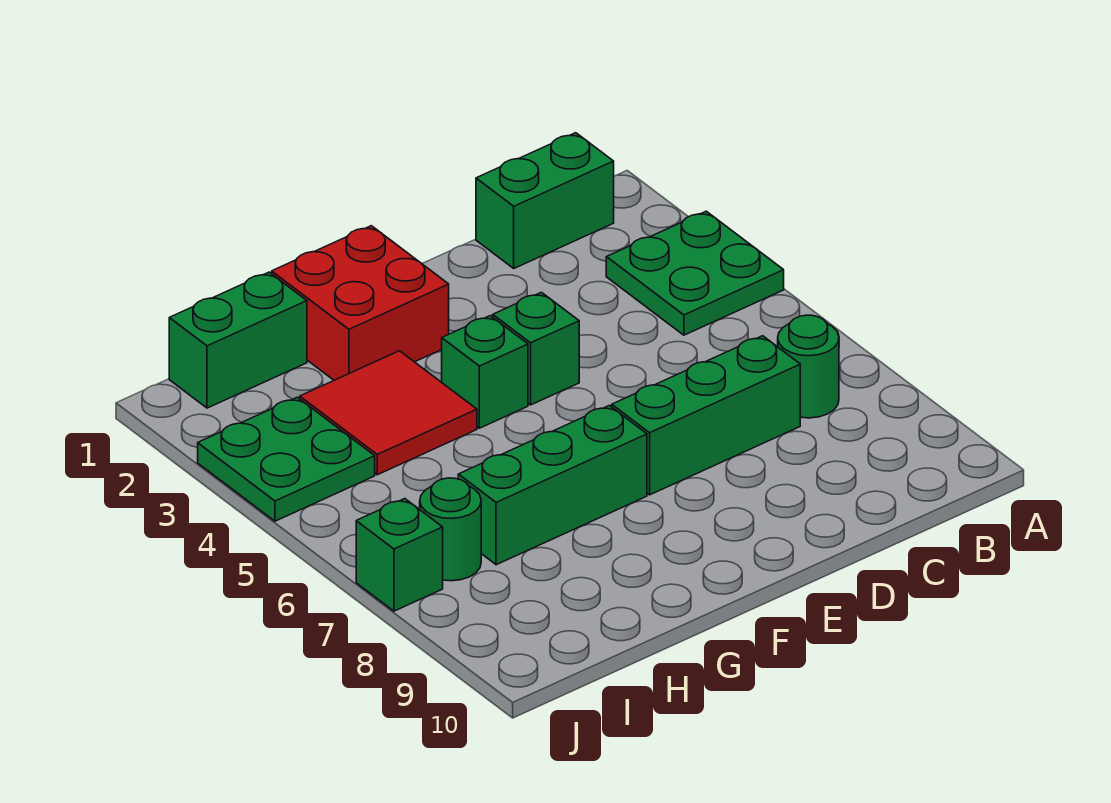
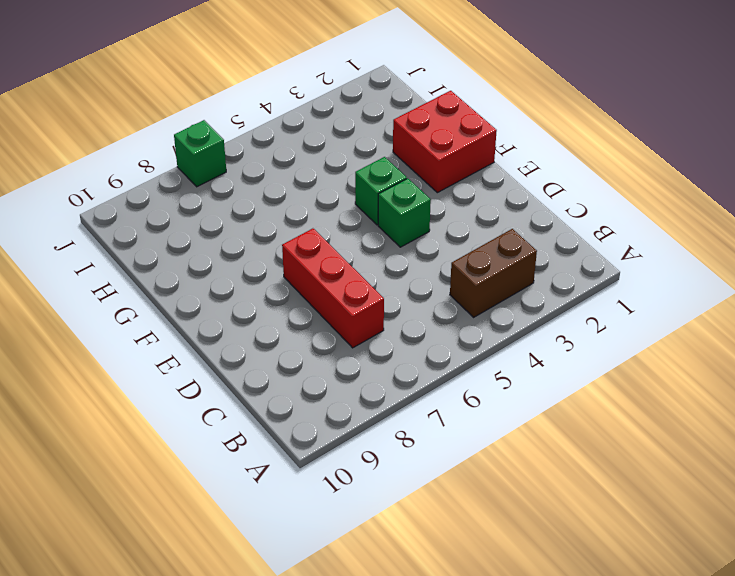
brown brick B3:B4 level 1 -> green plate A3:B4 level 1
red brick C7:E7 level 1 -> green brick C7:E7 level 1
none -> green brick B1:C1 level 1
none -> green round brick B7 level 1
none -> green brick F7:H7 level 1

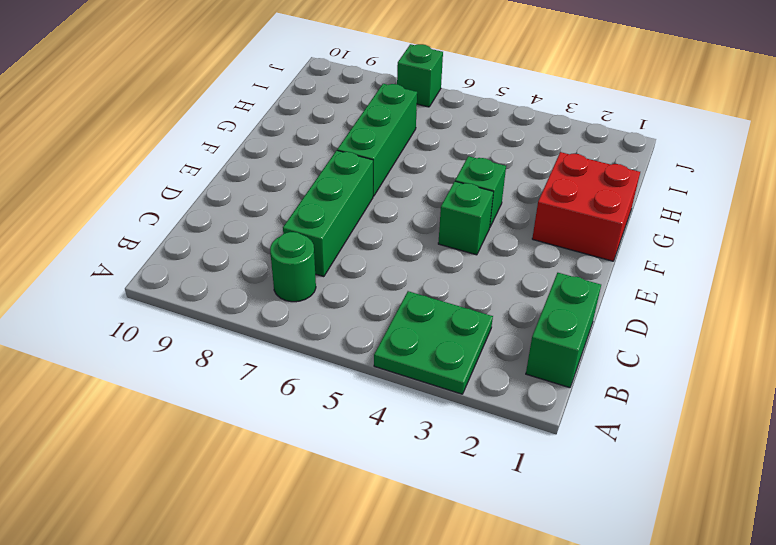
none -> red tile G3:H4 level 1
none -> green brick H1:I1 level 1
none -> green plate I3:J4 level 1

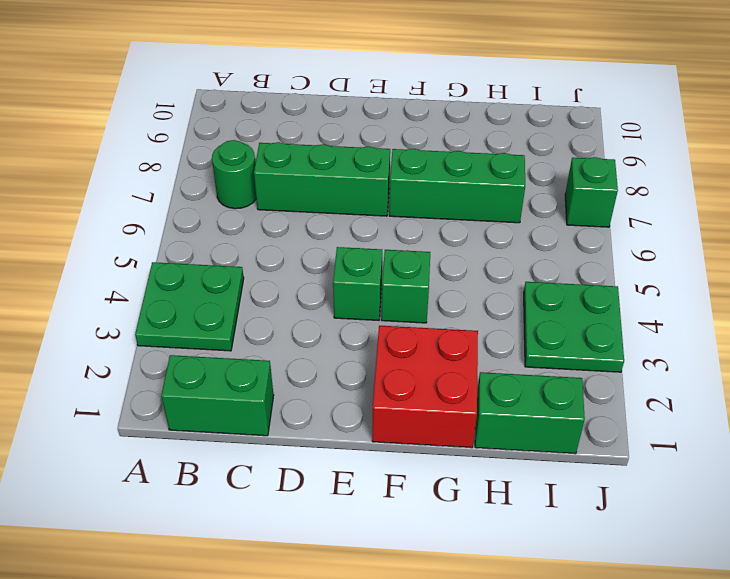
none -> red tile G3:H4 level 1
none -> green round brick I7 level 1

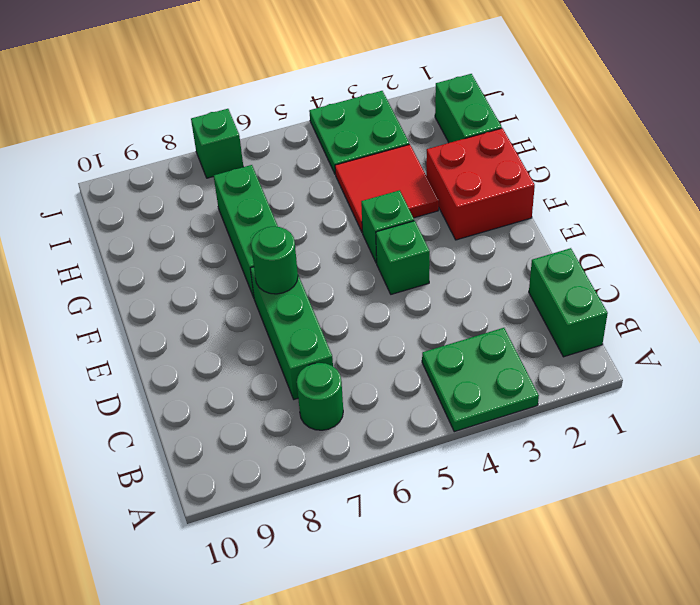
green round brick E7 level 2 -> green round brick I7 level 1

